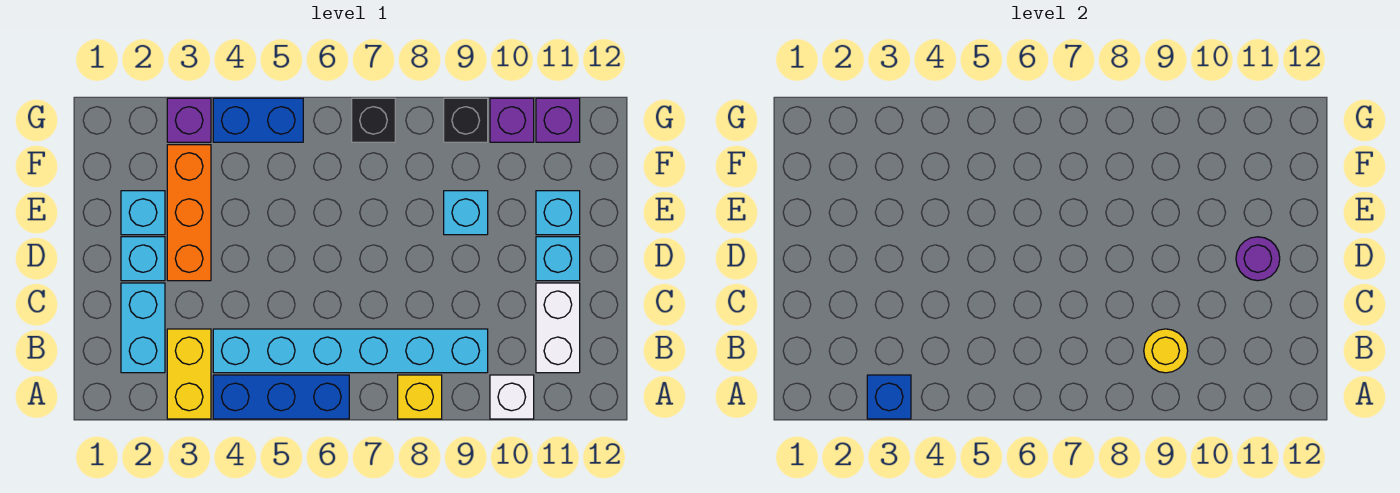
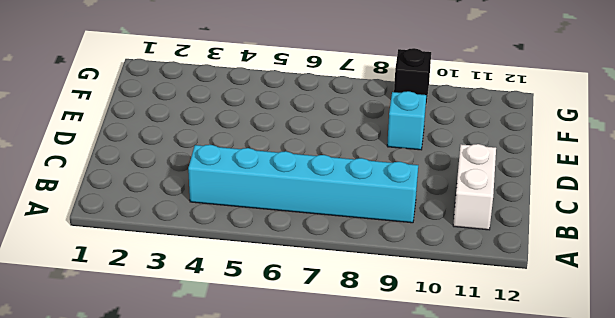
none -> yellow brick A3:B3 level 1
none -> blue brick A4:A6 level 1
none -> yellow brick A8 level 1

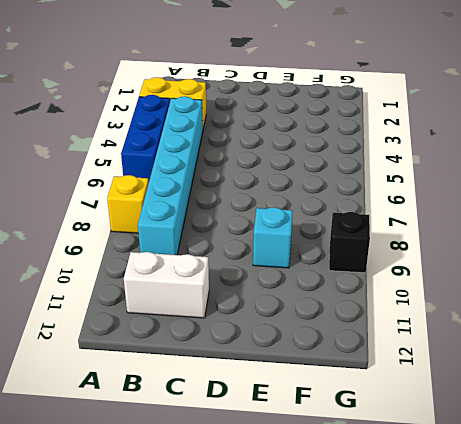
none -> white brick A10 level 1
none -> cyan brick B2:C2 level 1
none -> cyan brick D2 level 1

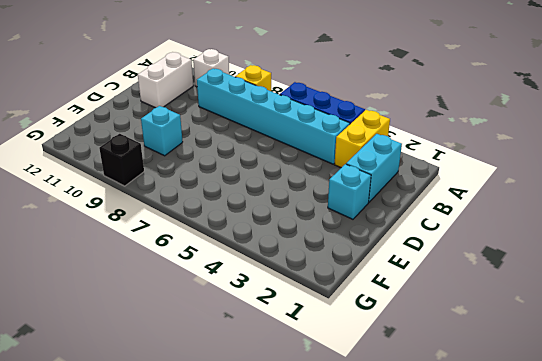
none -> orange brick D3:F3 level 1
none -> cyan brick D11 level 1
none -> cyan brick E2 level 1

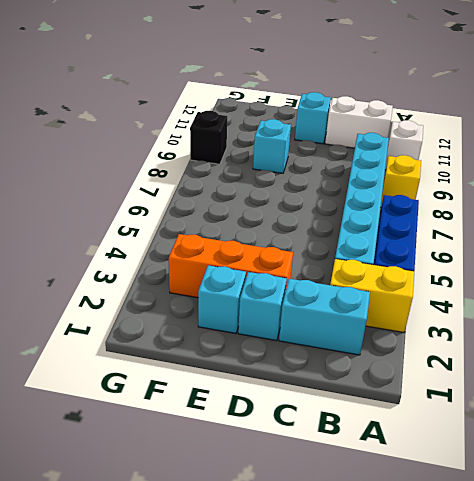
none -> cyan brick E11 level 1
none -> purple brick G3 level 1
none -> blue brick G4:G5 level 1

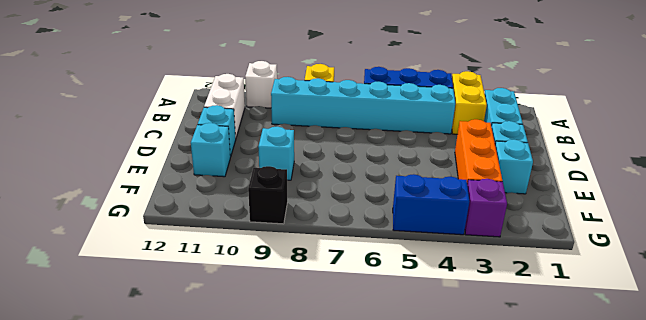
none -> black brick G7 level 1
none -> purple brick G10 level 1
none -> purple brick G11 level 1

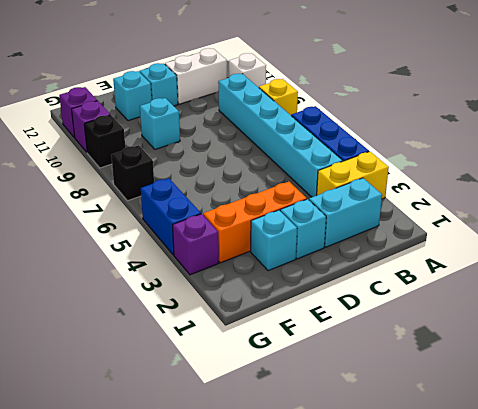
none -> blue brick A3 level 2
none -> yellow round brick B9 level 2
none -> purple round brick D11 level 2

